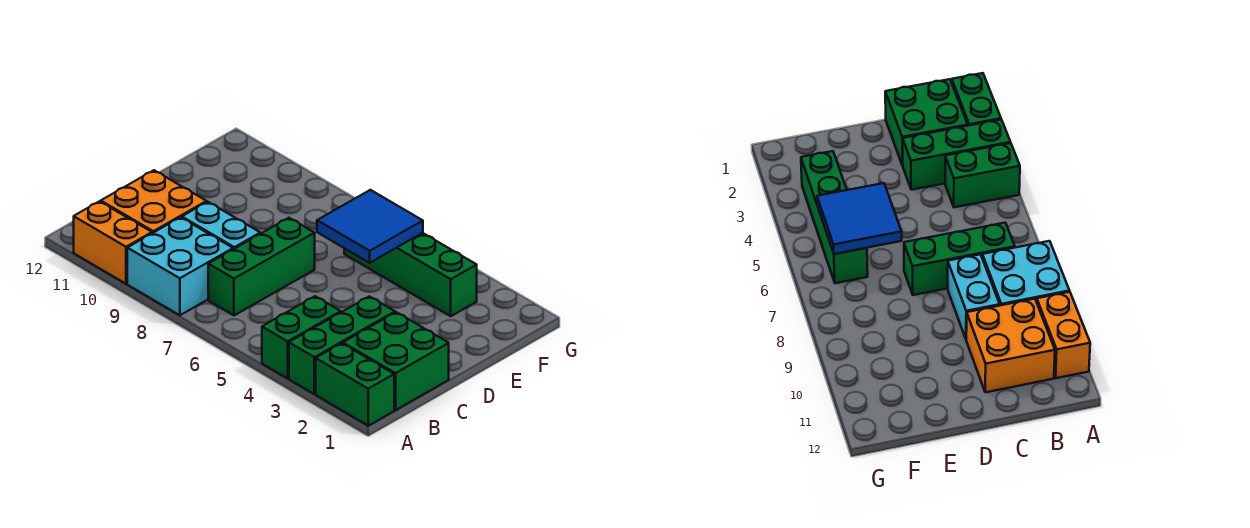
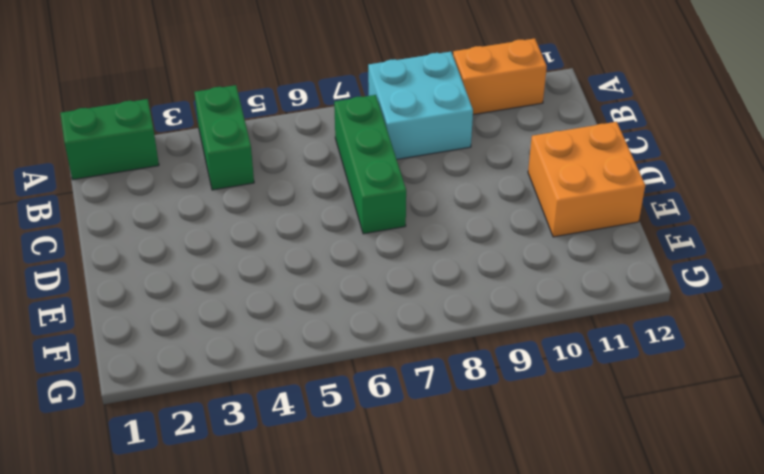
orange brick D11:E12 level 1 -> orange brick B10:C11 level 1
none -> green brick A3:C3 level 1
none -> green brick B1:C2 level 1

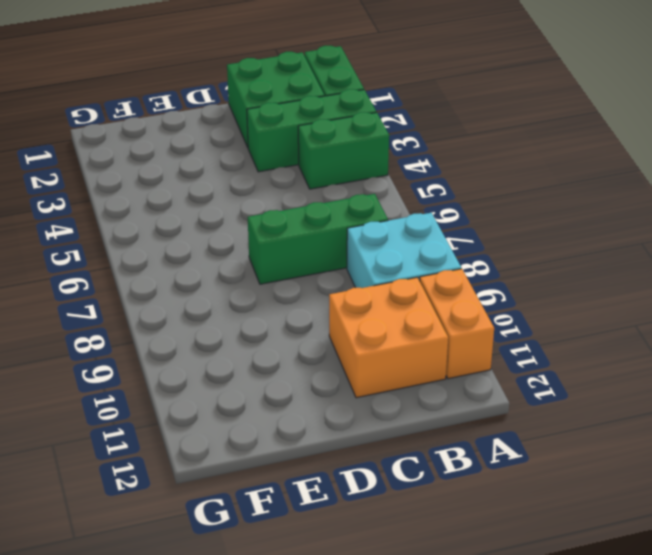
none -> cyan brick C8:C9 level 1
none -> green brick F3:F6 level 1

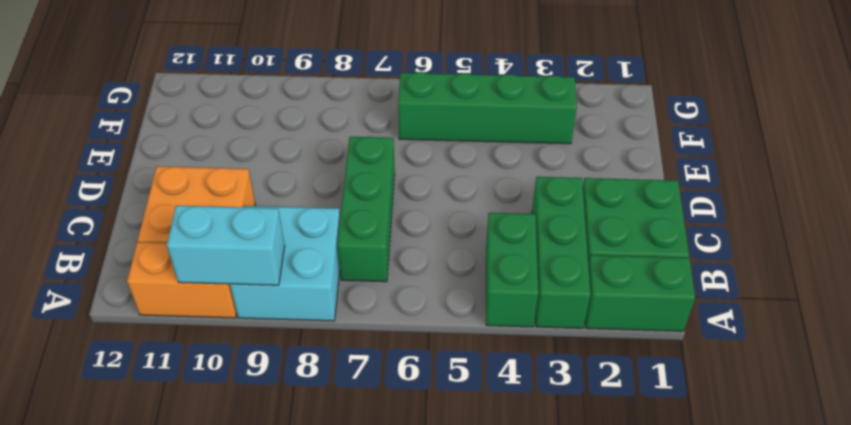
cyan brick A9:A10 level 2 -> cyan brick C8:C9 level 1
none -> blue tile E5:F6 level 2

